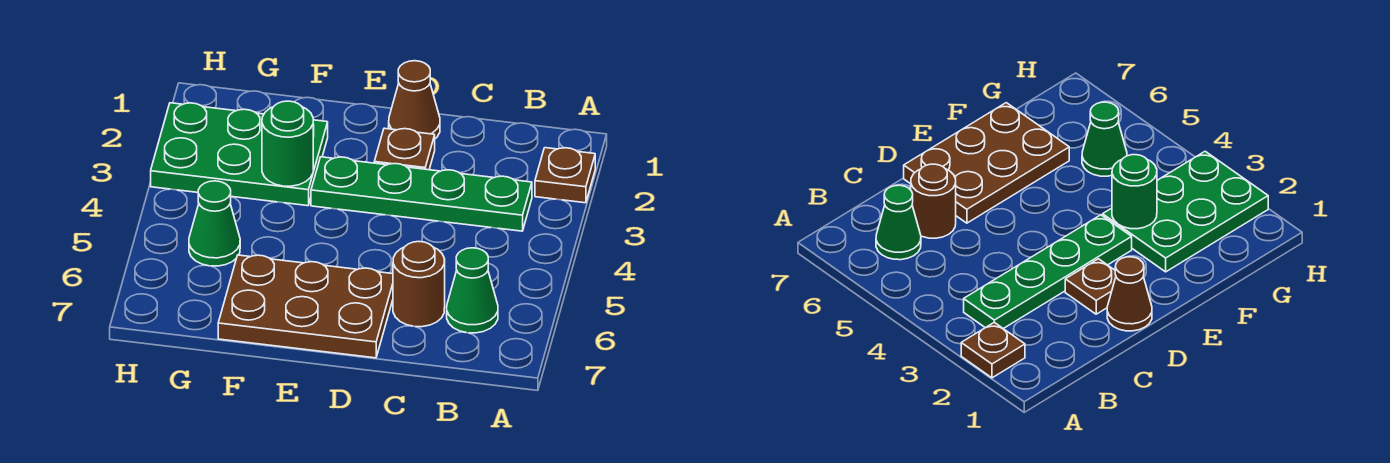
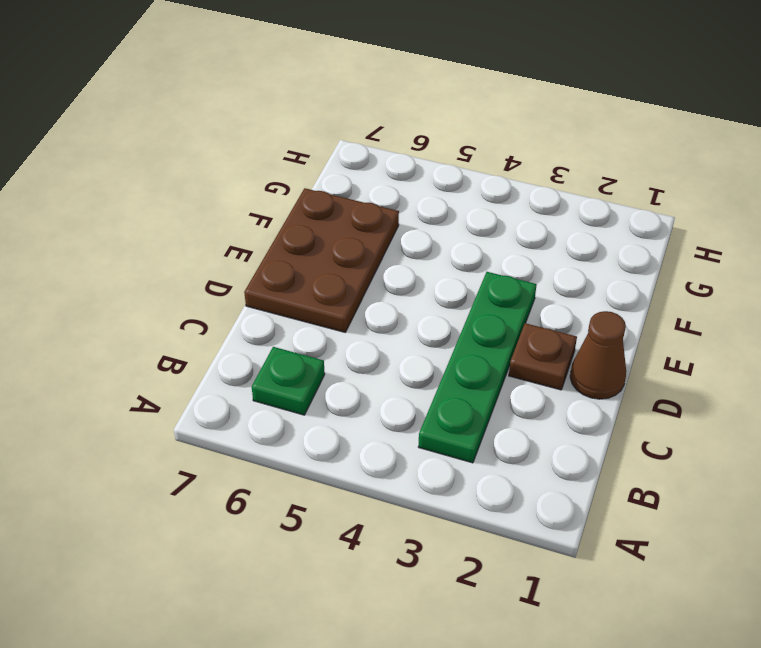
green plate B6 level 1 -> green cone B6 level 1
none -> brown plate A2 level 1
none -> brown round brick C6 level 1

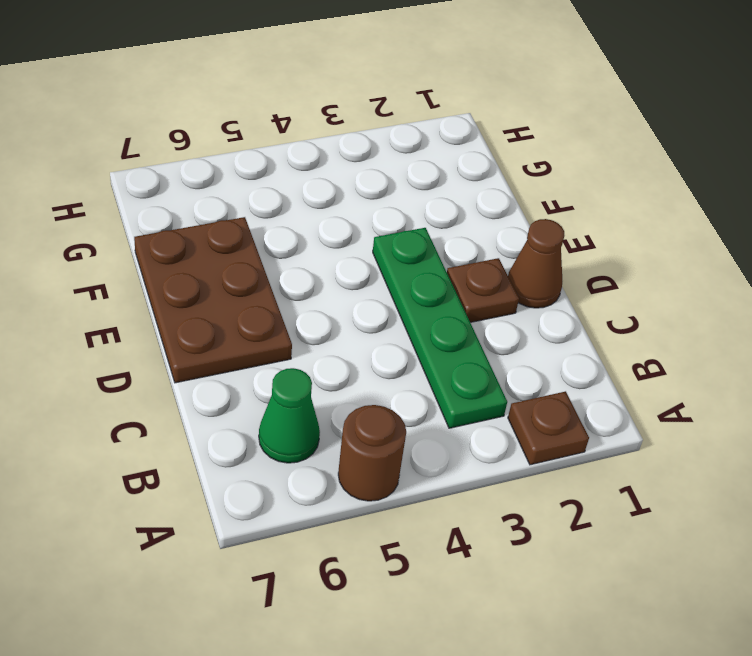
brown round brick A5 level 1 -> brown round brick C6 level 1
none -> green plate F2:H3 level 1
none -> green cone G5 level 1

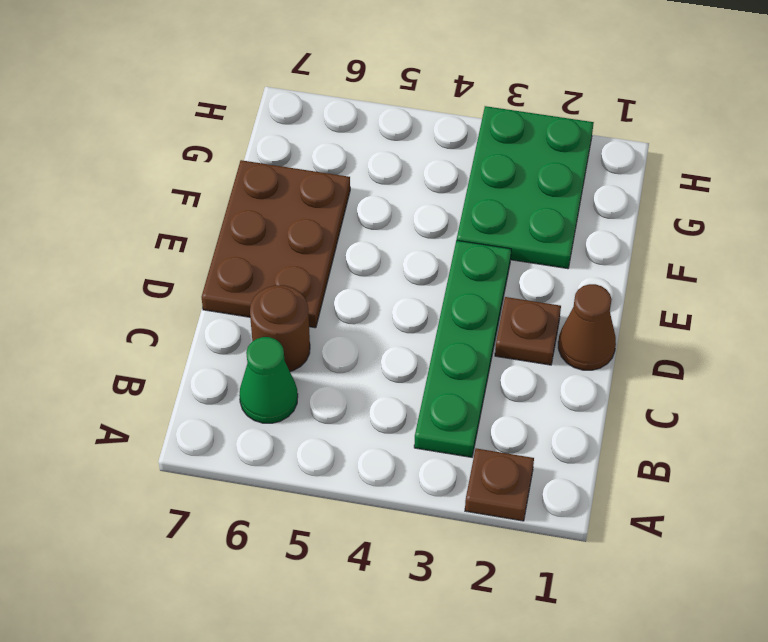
none -> green cone G5 level 1
none -> green round brick F3 level 2

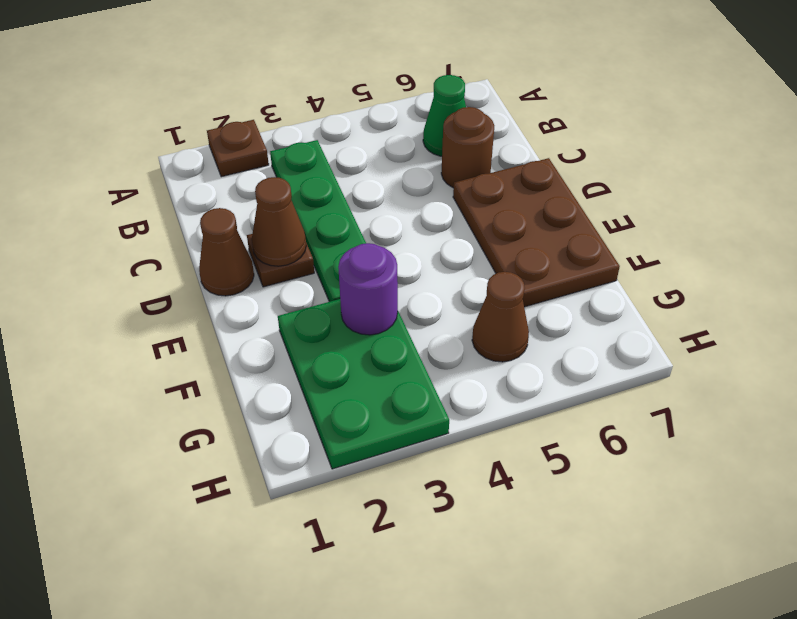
brown cone D2 level 2 -> none
purple round brick F3 level 2 -> green round brick F3 level 2
brown cone G5 level 1 -> green cone G5 level 1

